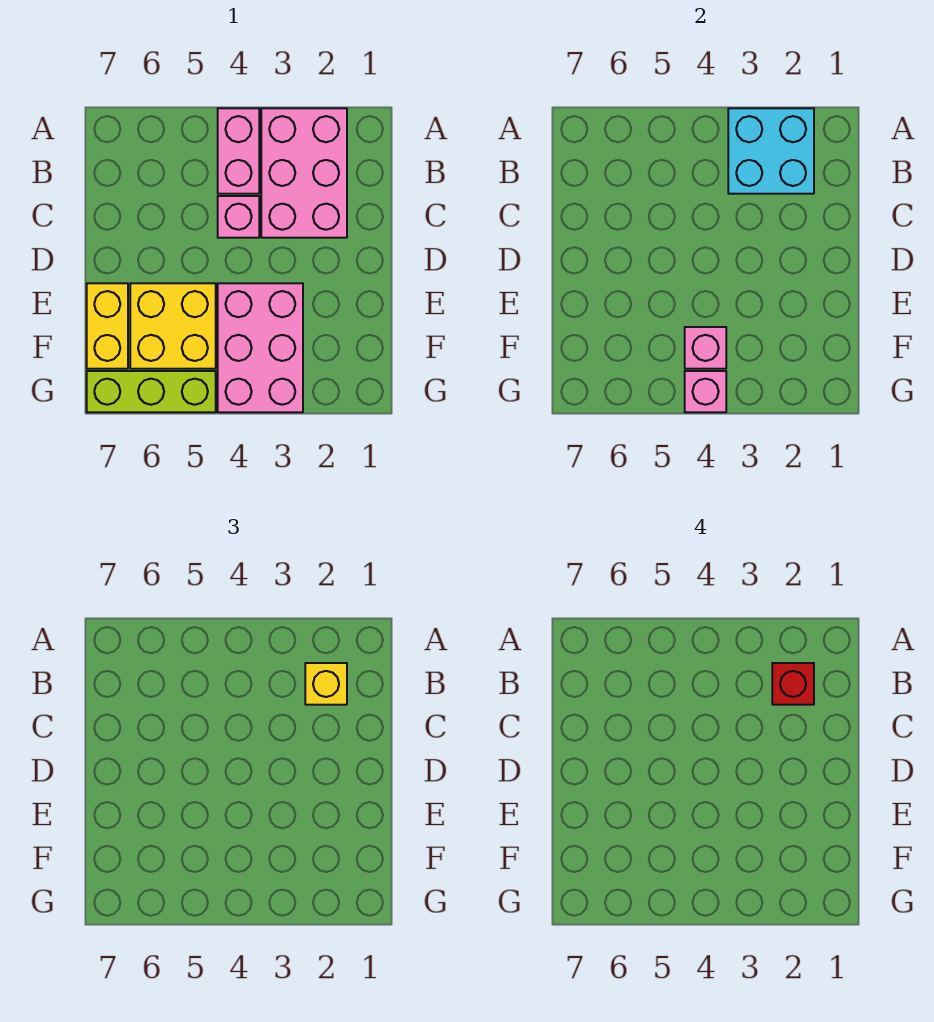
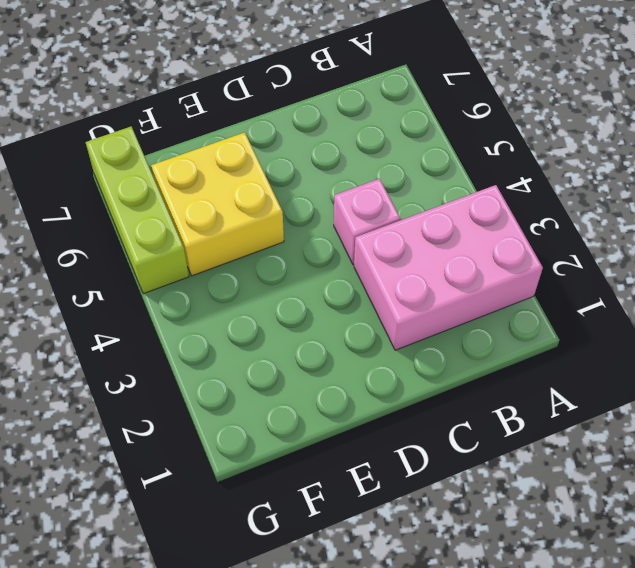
none -> pink brick A4:B4 level 1
none -> pink brick E3:G4 level 1
none -> yellow brick E7:F7 level 1

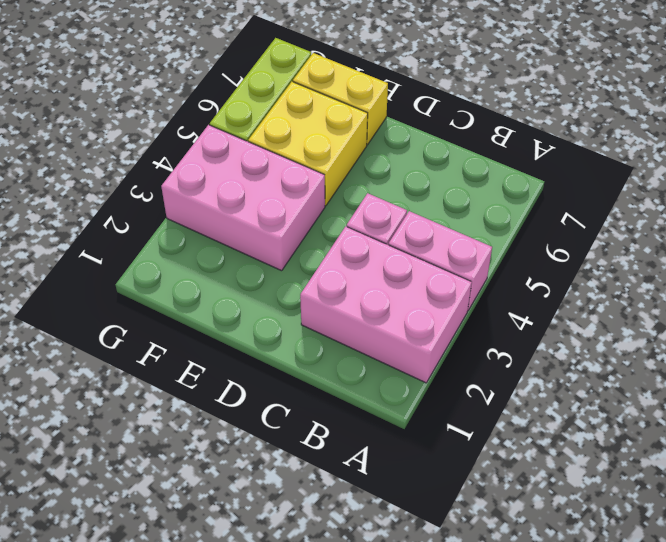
none -> cyan brick A2:B3 level 2
none -> pink brick F4 level 2
none -> pink brick G4 level 2

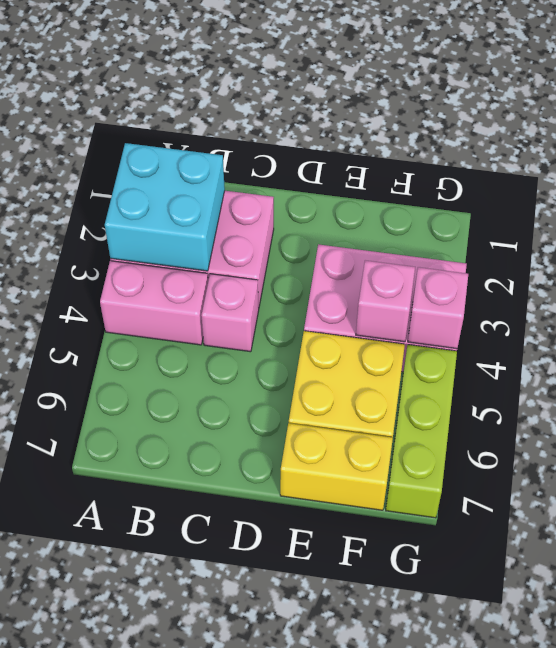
none -> yellow brick B2 level 3
none -> red brick B2 level 4

